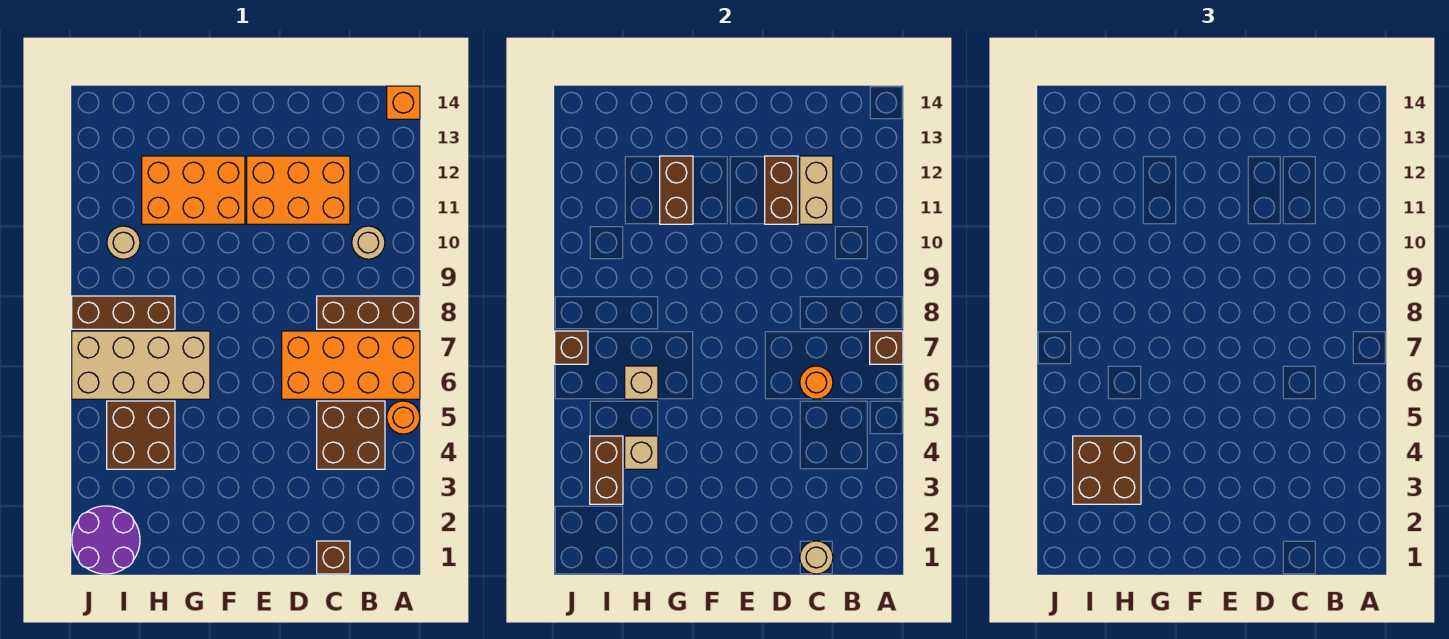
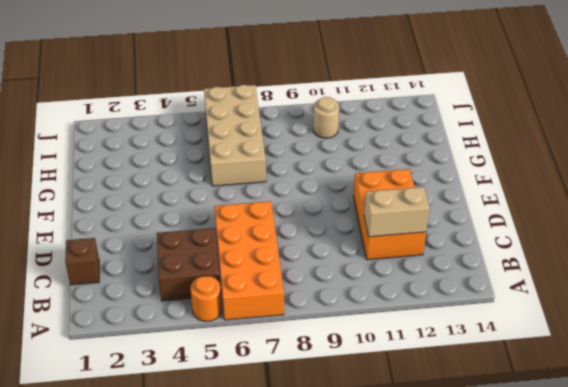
none -> brown brick A8:C8 level 1
none -> orange brick A14 level 1
none -> tan round brick B10 level 1

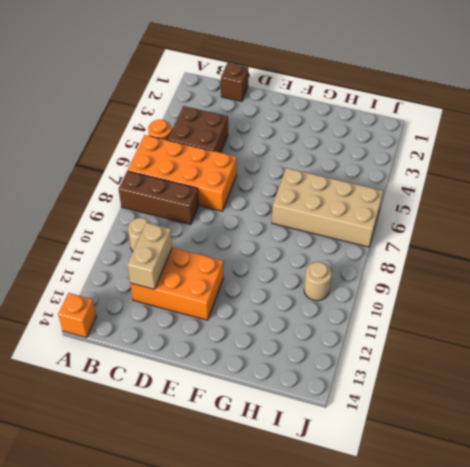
none -> orange brick F11:H12 level 1
none -> brown brick H4:I5 level 1
none -> brown brick H8:J8 level 1

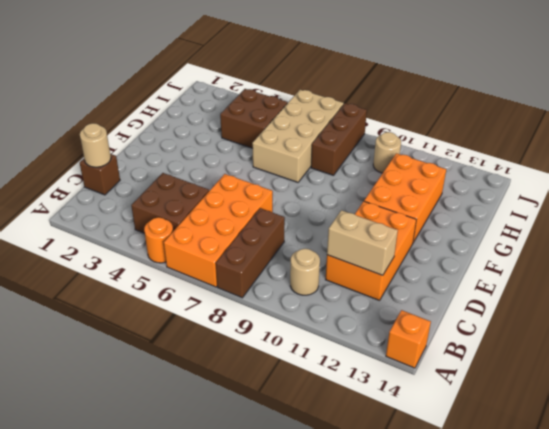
none -> purple round brick I1:J2 level 1
none -> brown brick A7 level 2
none -> orange round brick C6 level 2

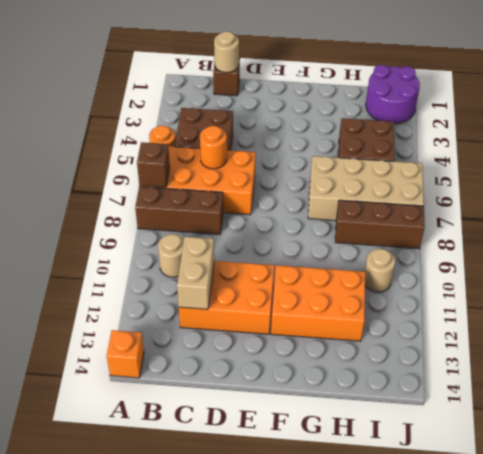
none -> brown brick D11:D12 level 2
none -> brown brick G11:G12 level 2
none -> tan brick H4 level 2

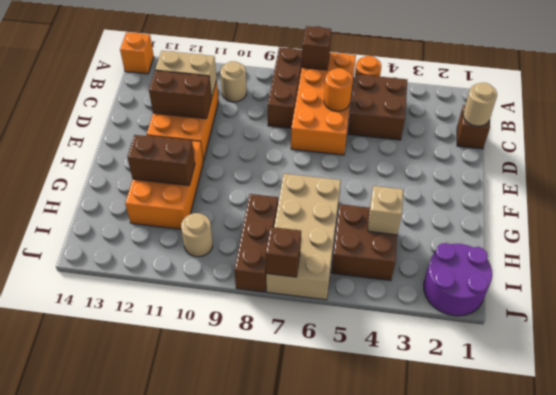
none -> tan brick H6 level 2
none -> brown brick I3:I4 level 2
none -> brown brick H3:I4 level 3

